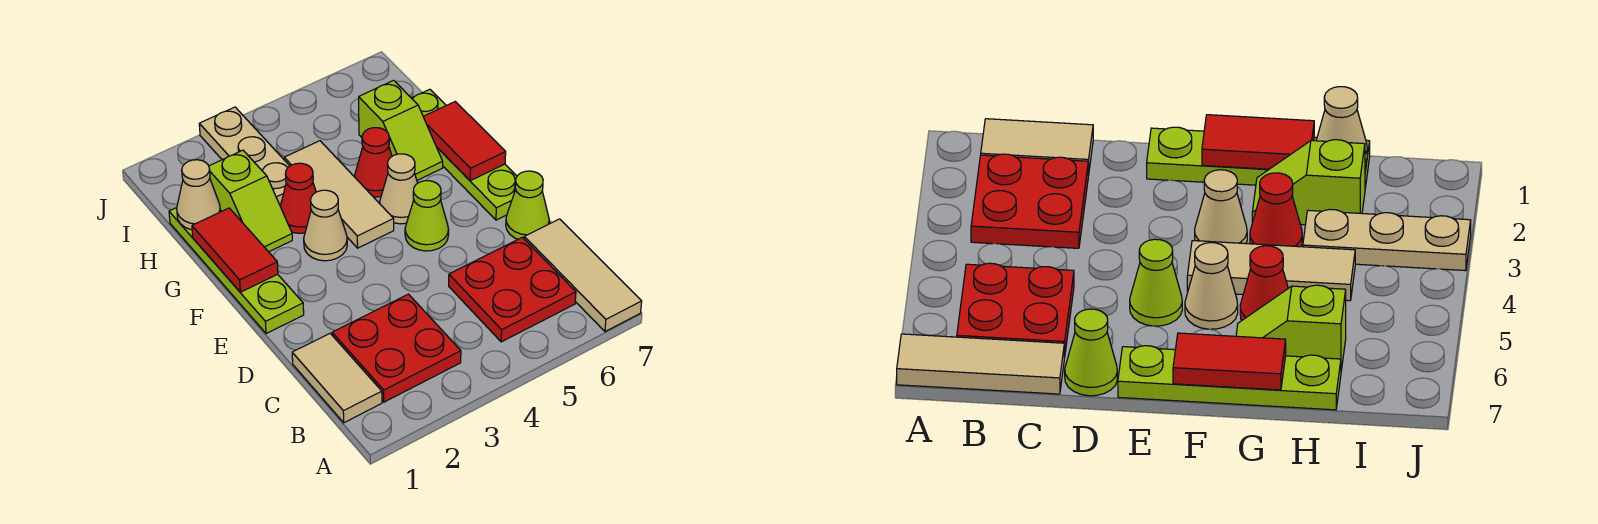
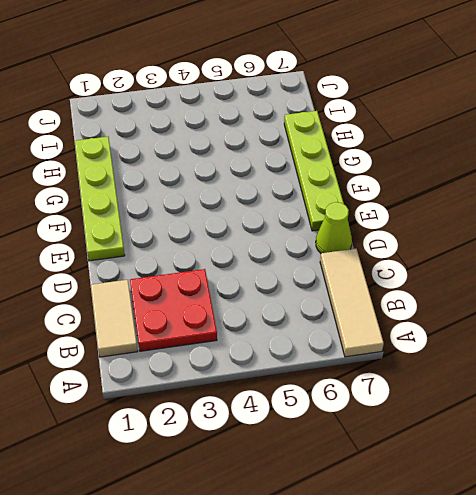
none -> red plate B5:C6 level 1
none -> lime cone E5 level 1
none -> tan cone F3 level 1

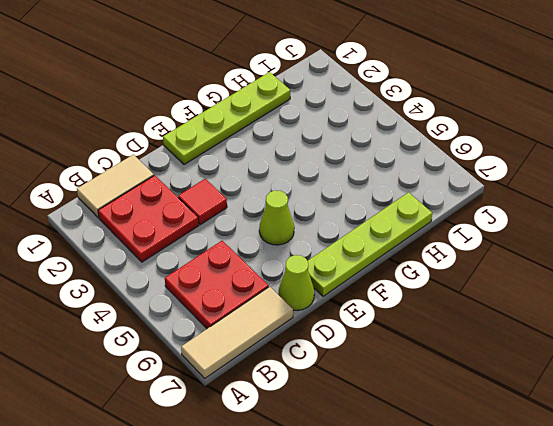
red tile D3 level 1 -> none
none -> tan cone F3 level 1
none -> tan tile F4:H4 level 1
none -> tan cone F5 level 1

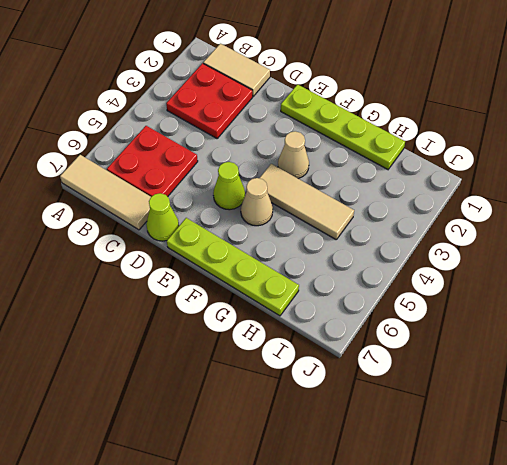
none -> lime slope G2:H2 level 1 top H
none -> red cone G3 level 1
none -> red cone G5 level 1

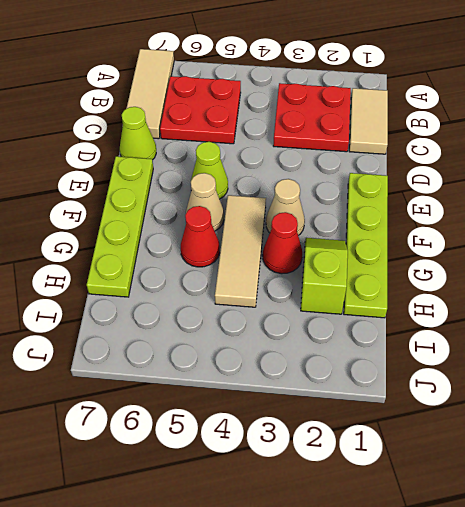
none -> lime slope G6:H6 level 1 top H
none -> tan plate H3:J3 level 1
none -> red tile F1:G1 level 2

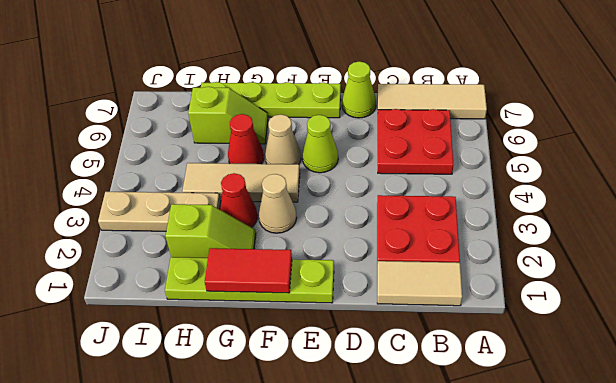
none -> red tile F7:G7 level 2
none -> tan cone H1 level 2

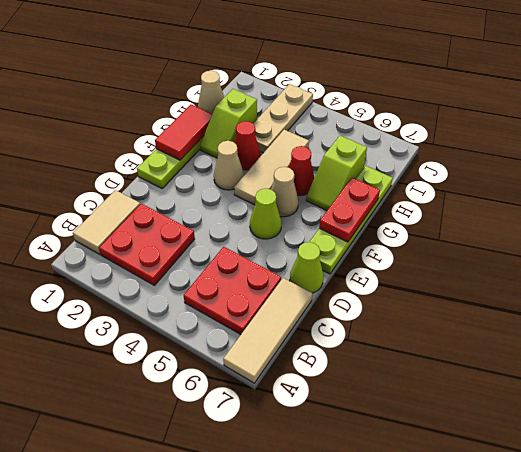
red plate F7:G7 level 2 -> red tile F7:G7 level 2

